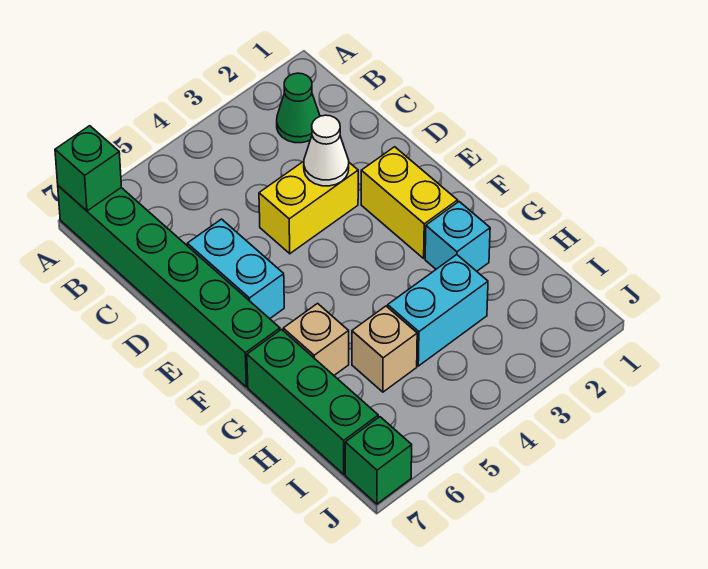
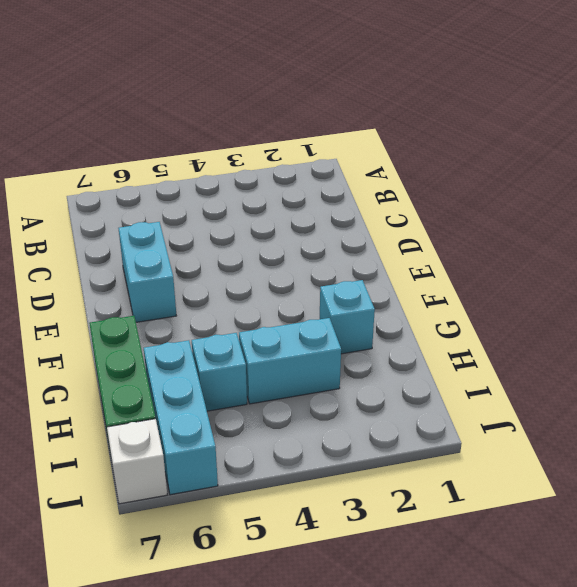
cyan brick H5 level 1 -> tan brick H5 level 1
cyan brick H6:J6 level 1 -> none
white brick J7 level 1 -> green brick J7 level 1
none -> green brick A7:F7 level 1
none -> green cone B2 level 1
none -> yellow brick D3:D4 level 1

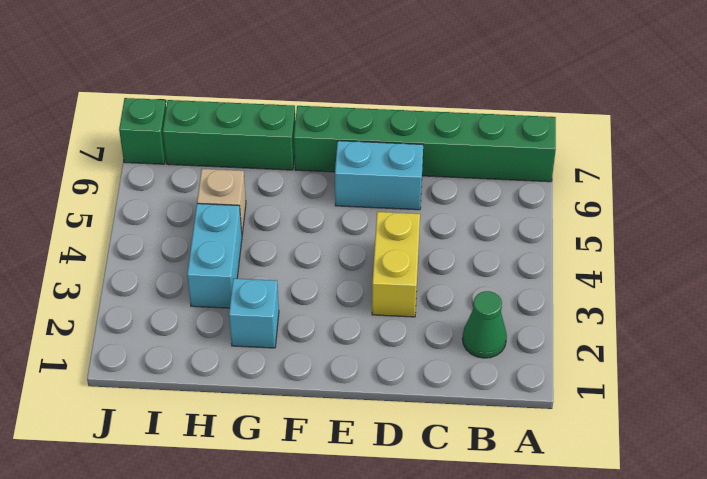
none -> yellow brick E2:F2 level 1
none -> tan brick G6 level 1
none -> green brick A7 level 2

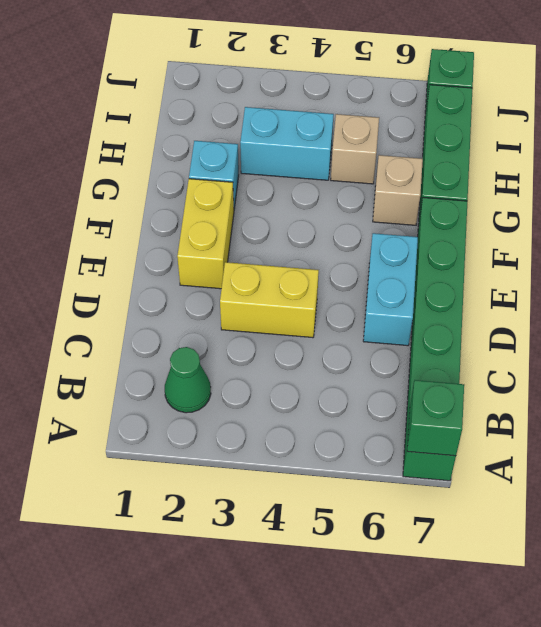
none -> white cone D3 level 2

